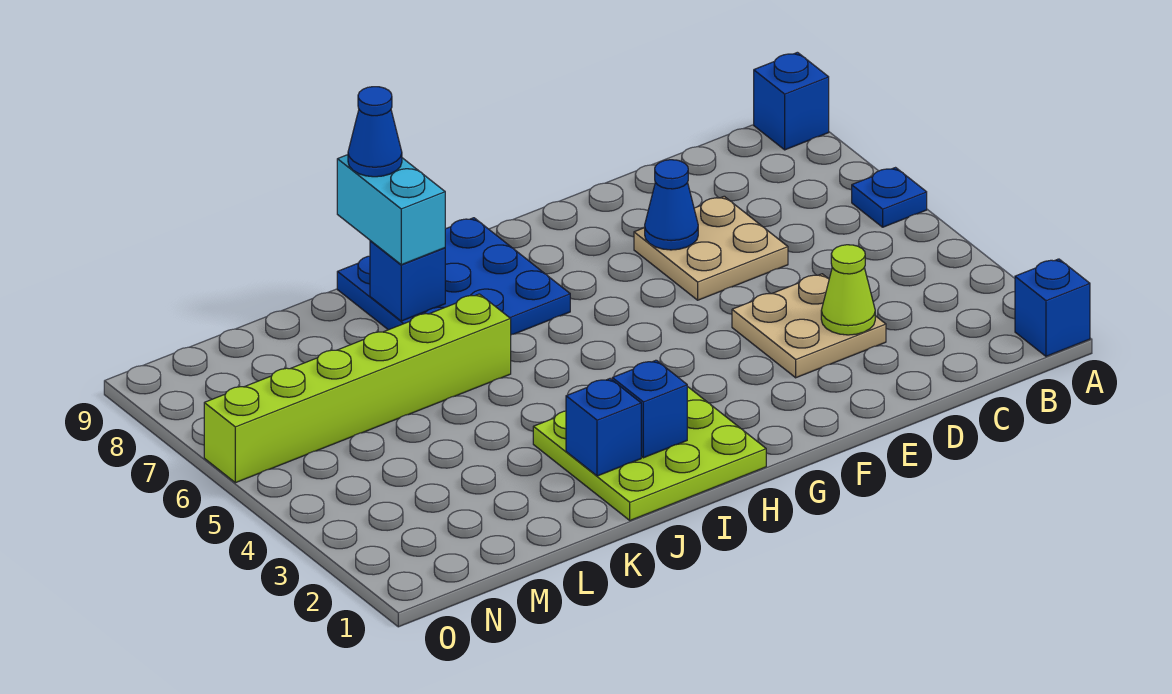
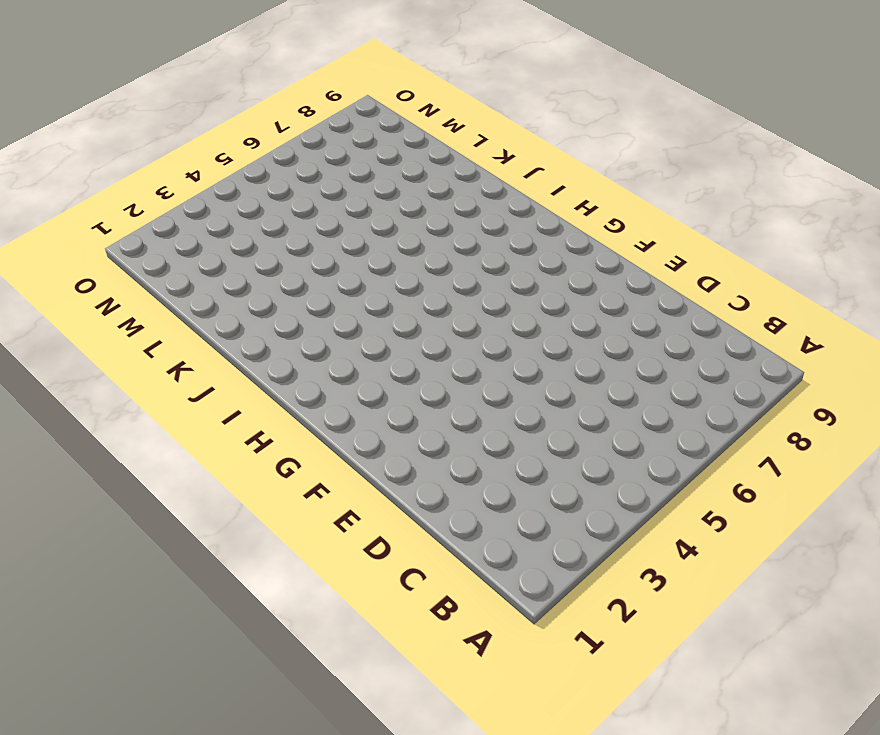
none -> blue brick A1 level 1
none -> blue plate A6 level 1
none -> blue brick A9 level 1

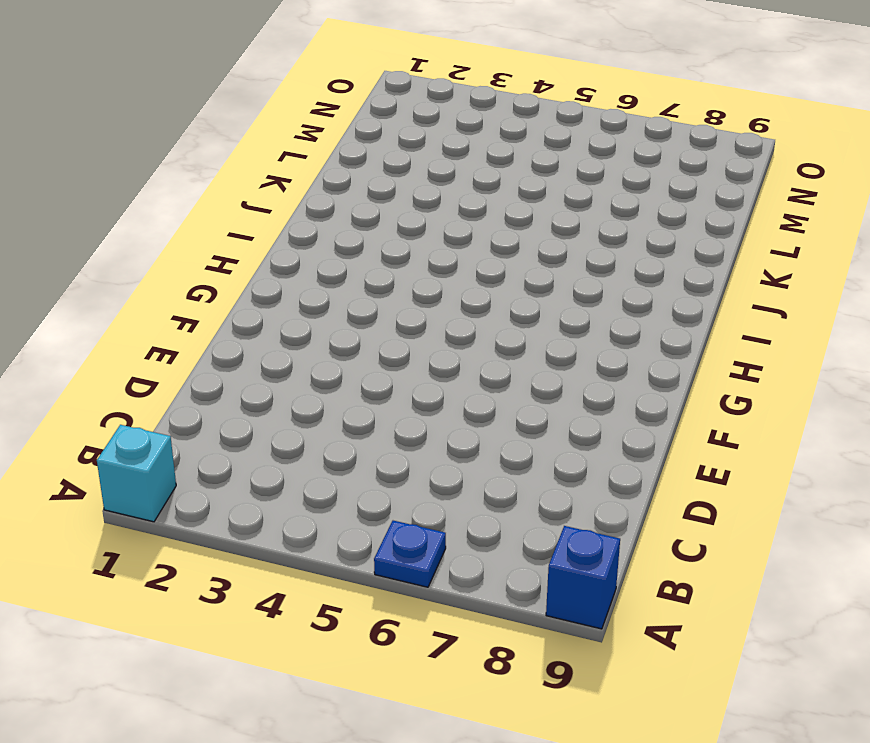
cyan brick A1 level 1 -> blue brick A1 level 1
none -> tan plate D3:E4 level 1
none -> tan plate D6:E7 level 1
none -> lime plate H1:J3 level 1

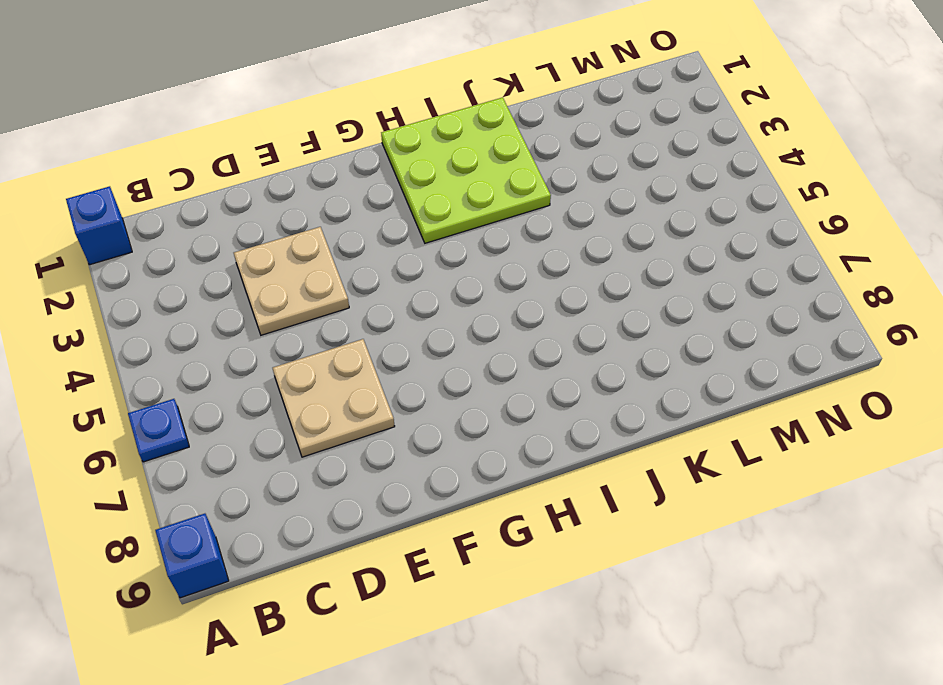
none -> blue plate H7:J9 level 1
none -> lime brick J6:O6 level 1
none -> lime cone D3 level 2

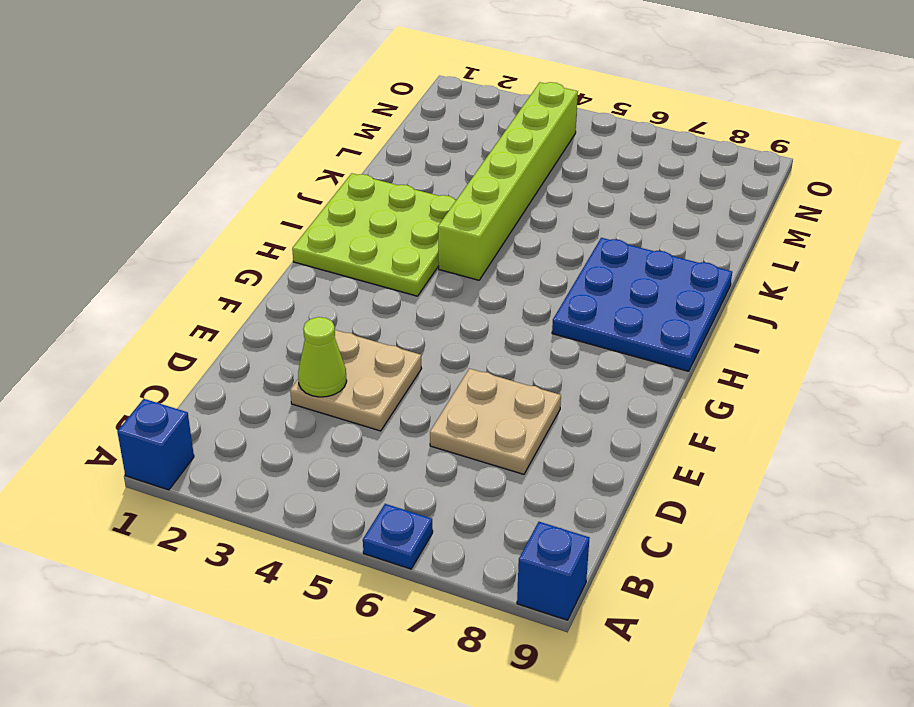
lime brick I4:N4 level 1 -> lime brick J6:O6 level 1
none -> blue cone E7 level 2
none -> blue brick I2 level 2
none -> blue brick J2 level 2

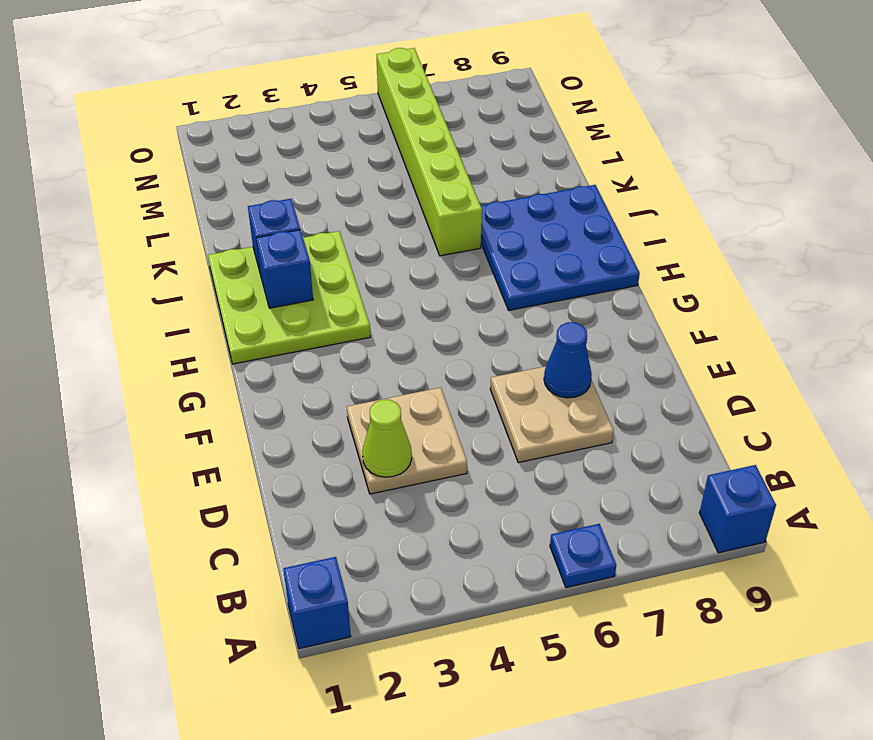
none -> blue brick J8 level 2
none -> cyan brick J8:J9 level 3
none -> blue cone J9 level 4

